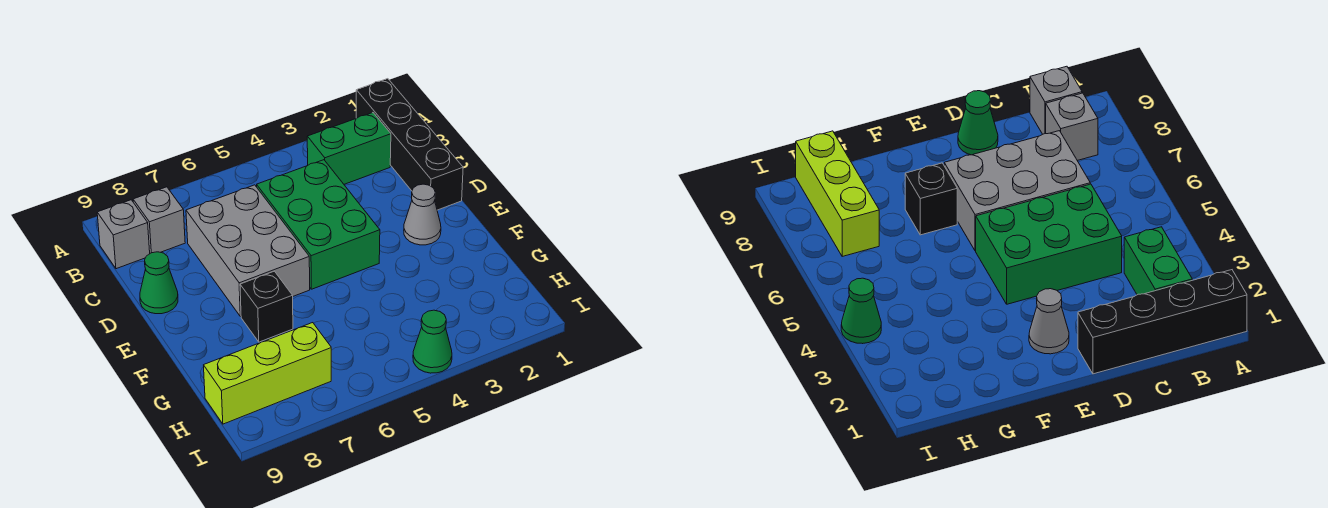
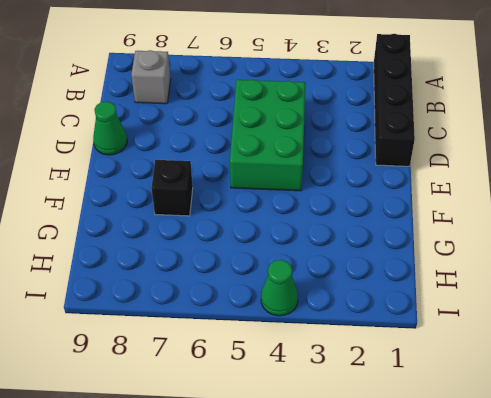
none -> green brick B2:B3 level 1
none -> grey brick B9 level 1

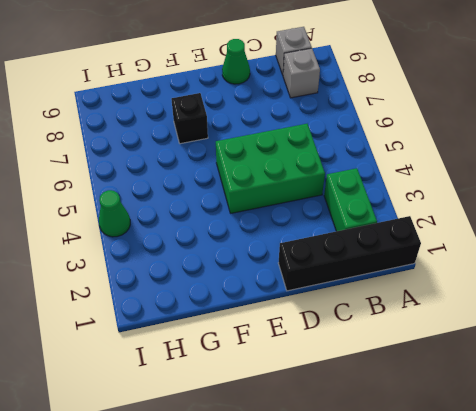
none -> grey brick C6:E7 level 1
none -> grey cone E2 level 1

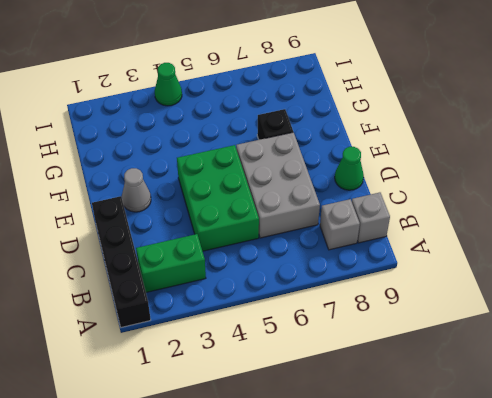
none -> lime brick H7:H9 level 1

